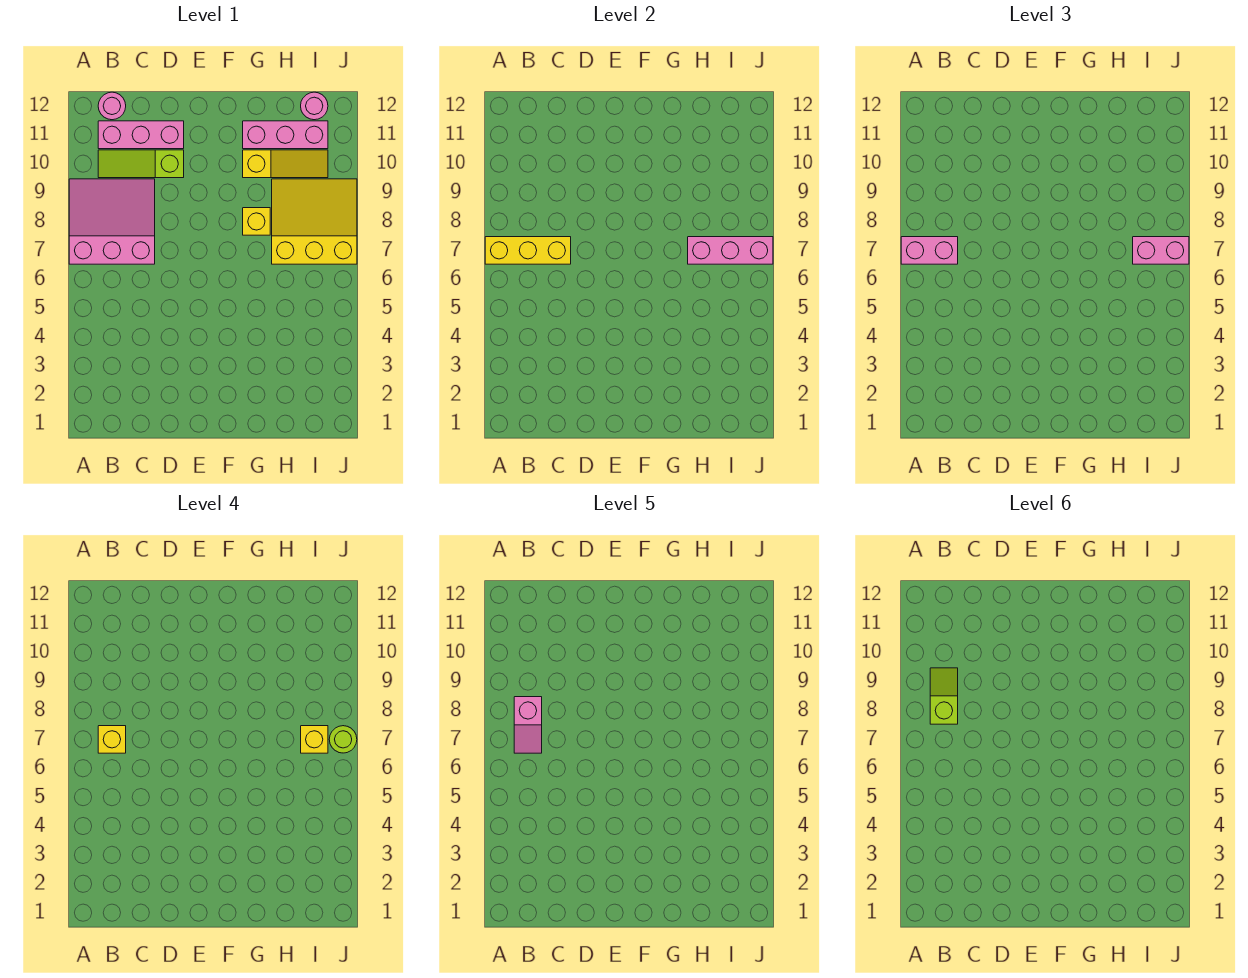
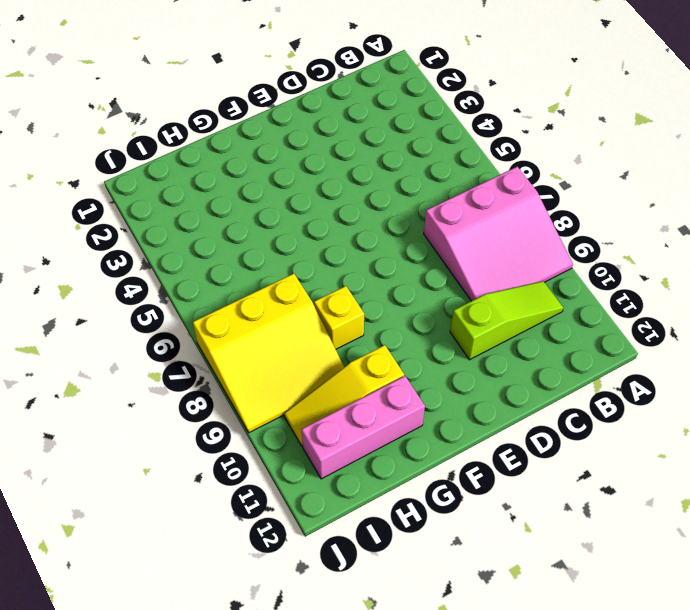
none -> pink brick B11:D11 level 1
none -> pink round brick B12 level 1
none -> pink round brick I12 level 1

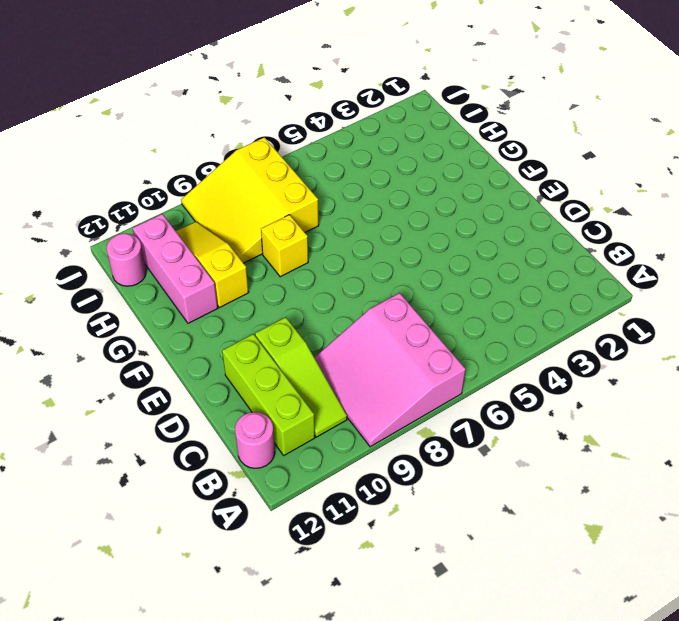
lime brick B11:D11 level 1 -> pink brick B11:D11 level 1
none -> yellow brick A7:C7 level 2
none -> pink brick H7:J7 level 2
none -> pink brick A7:B7 level 3

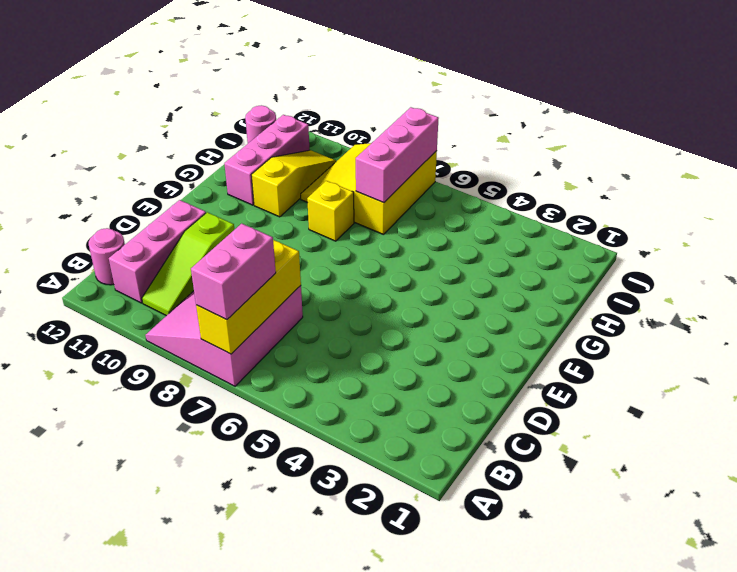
none -> pink brick I7:J7 level 3
none -> yellow brick B7 level 4
none -> yellow brick I7 level 4

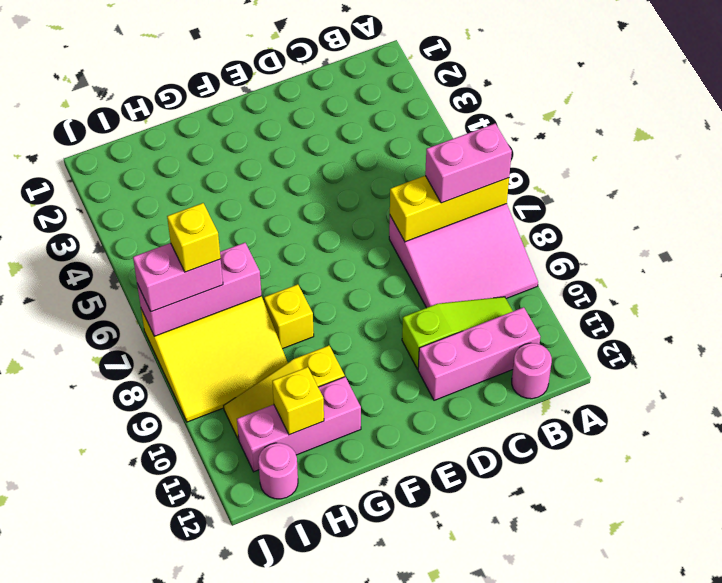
yellow brick H11 level 2 -> yellow brick B7 level 4
none -> lime round brick J7 level 4
none -> pink slope B7:B8 level 5 top 8
none -> lime slope B8:B9 level 6 top 8

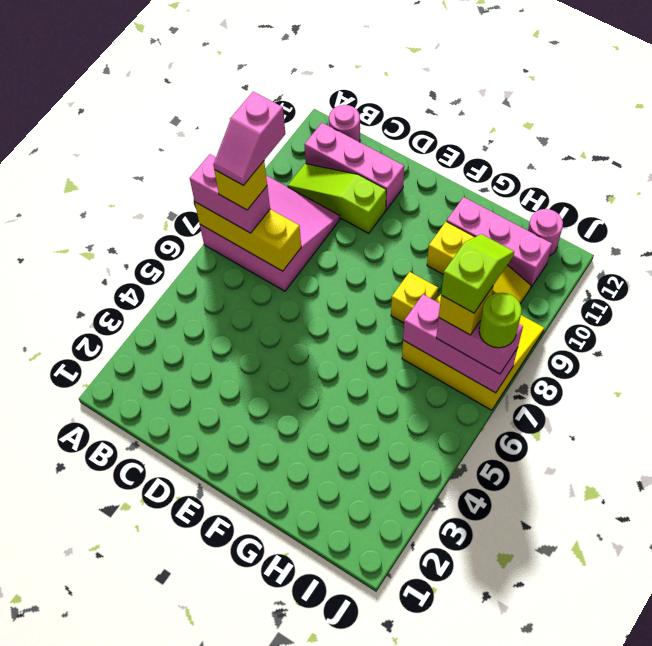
lime slope I7:I8 level 5 top 7 -> lime slope B8:B9 level 6 top 8

